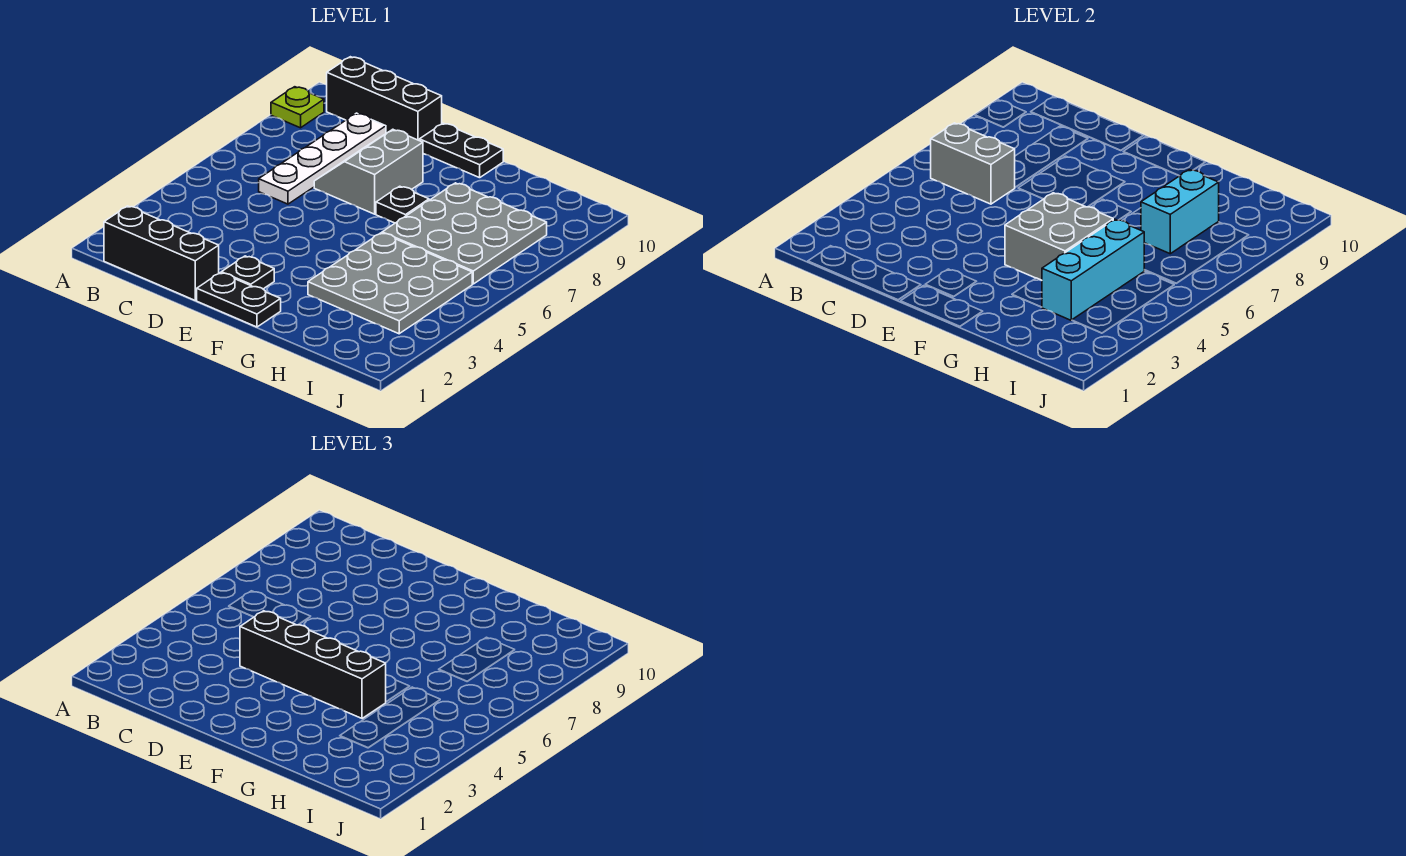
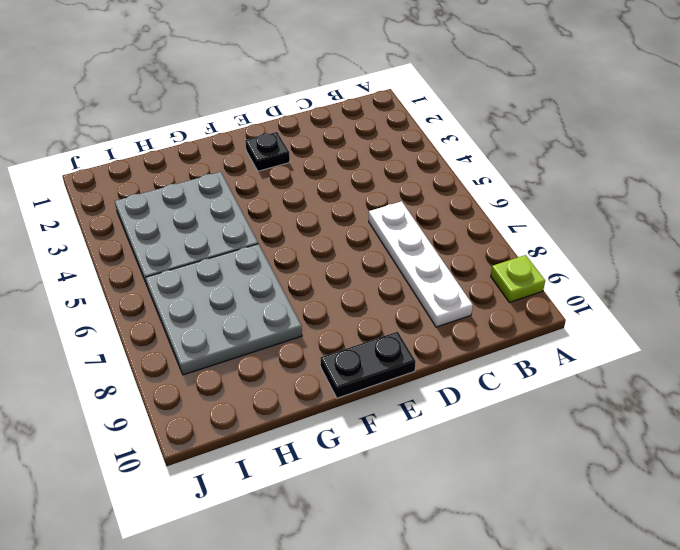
none -> black brick B1:D1 level 1
none -> black brick B10:D10 level 1
none -> grey slope D7:E8 level 1 top E

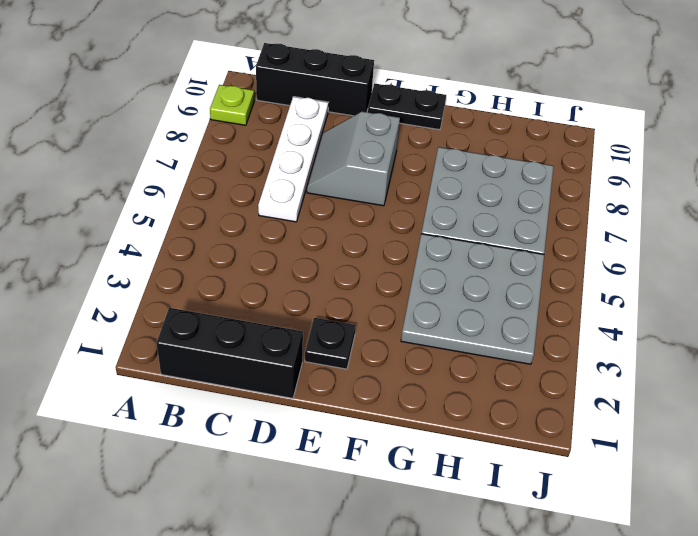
none -> black plate E1:F1 level 1
none -> black plate F7 level 1
none -> grey brick B6:C6 level 2

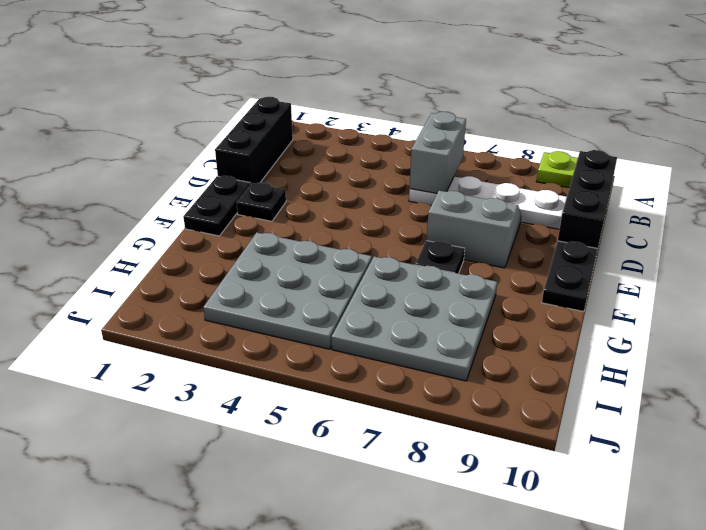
none -> grey brick F4:G5 level 2
none -> cyan brick H3:H5 level 2
none -> cyan brick H7:H8 level 2

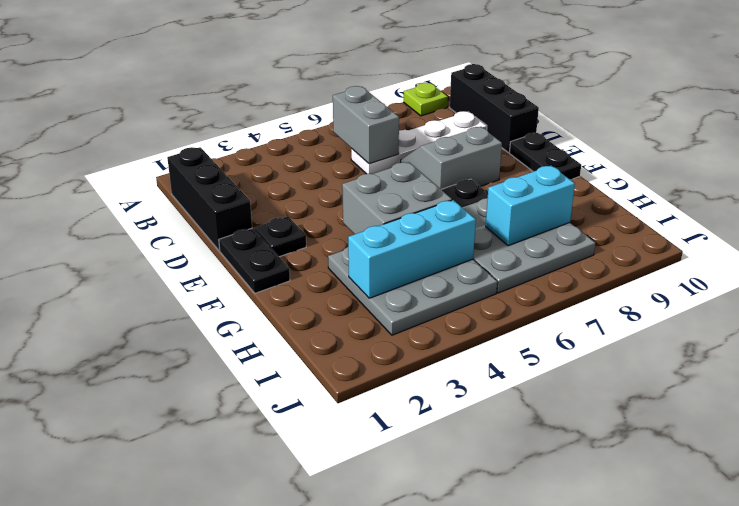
none -> black brick D4:G4 level 3

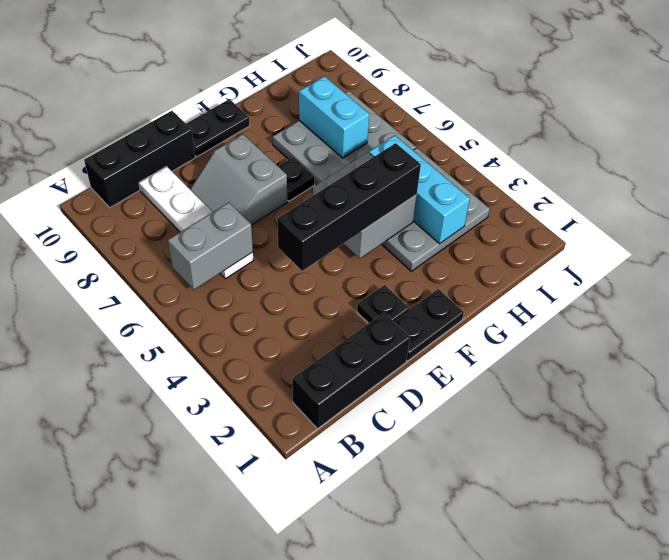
none -> lime plate A9 level 1

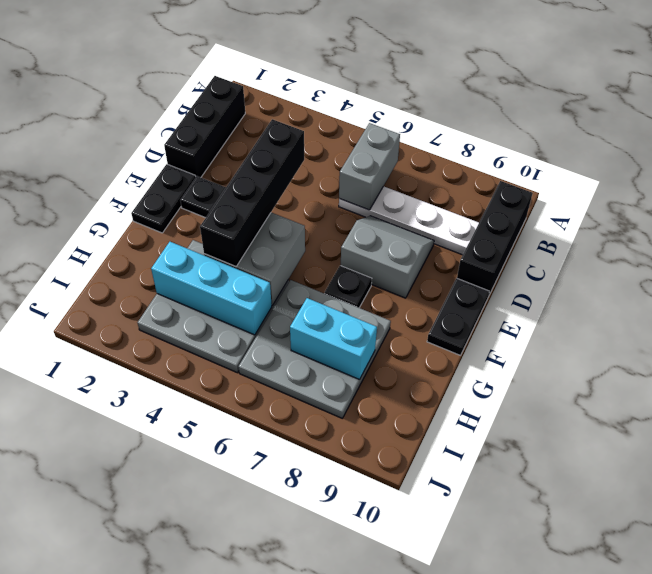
none -> lime plate A9 level 1

